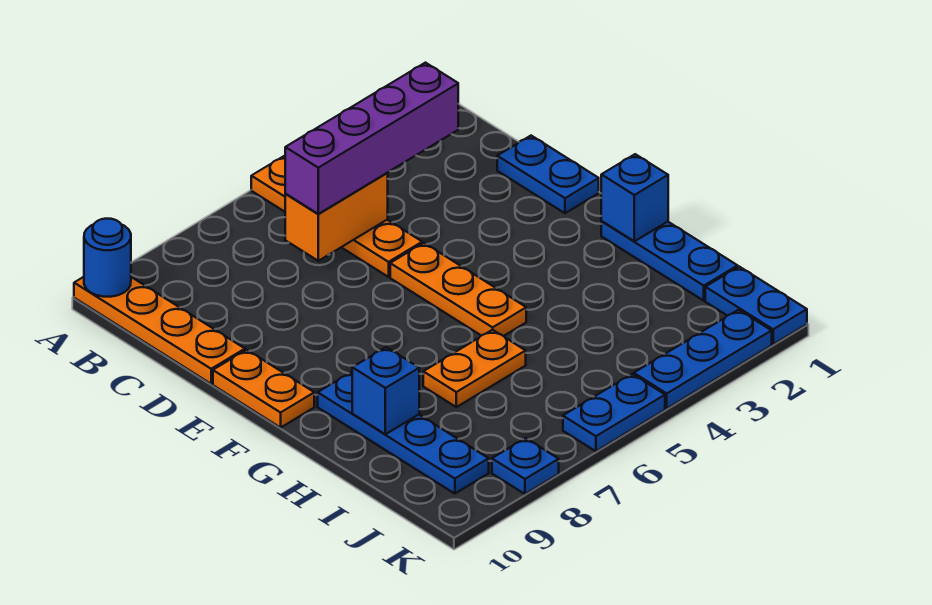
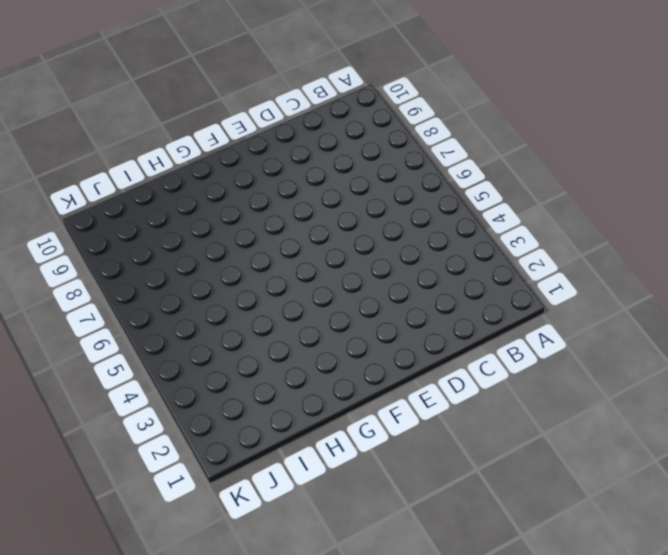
none -> orange plate A5:D5 level 1
none -> orange plate A10:D10 level 1
none -> blue plate D1:E1 level 1

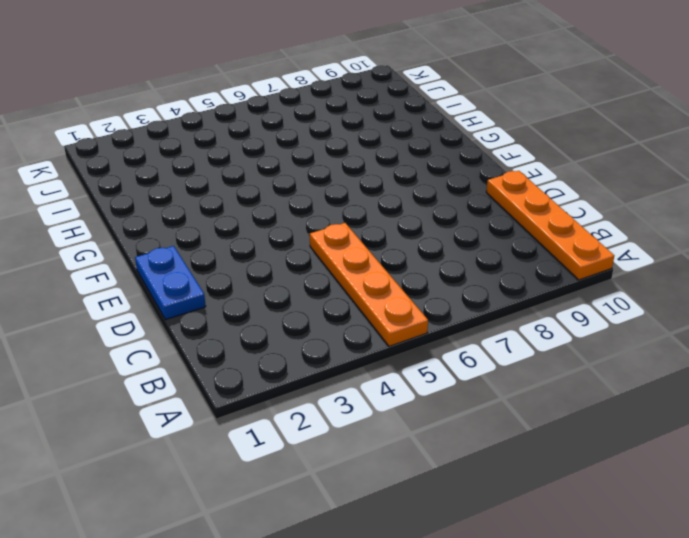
none -> orange plate E5:G5 level 1
none -> orange plate E10:F10 level 1
none -> blue plate G1:I1 level 1

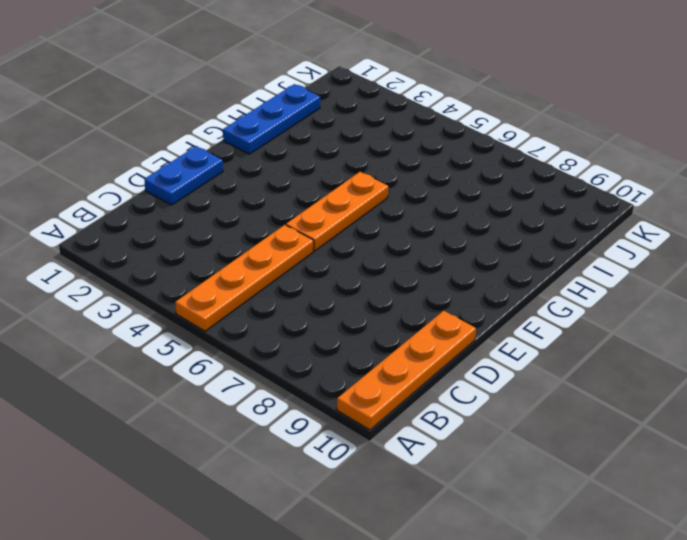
none -> orange plate E10:F10 level 1
none -> blue plate G9:J9 level 1
none -> orange plate H6:H7 level 1

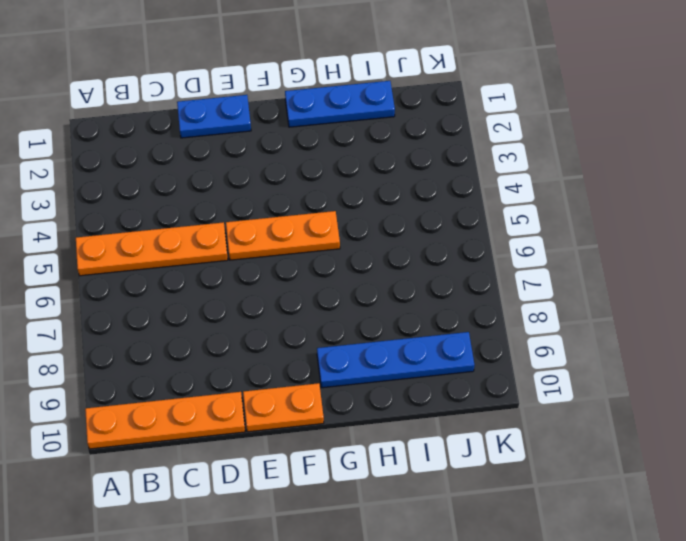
none -> orange plate H6:H7 level 1
none -> blue plate J1:K1 level 1
none -> blue plate K2:K4 level 1

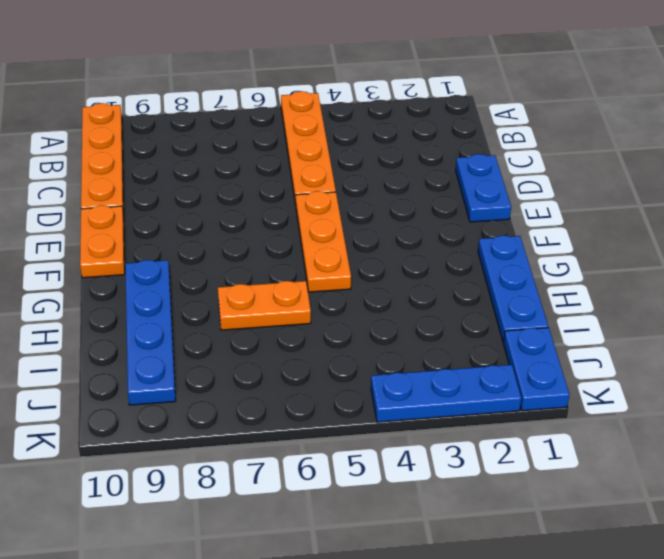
none -> blue plate K5:K6 level 1
none -> blue plate K8 level 1
none -> blue round brick A10 level 2

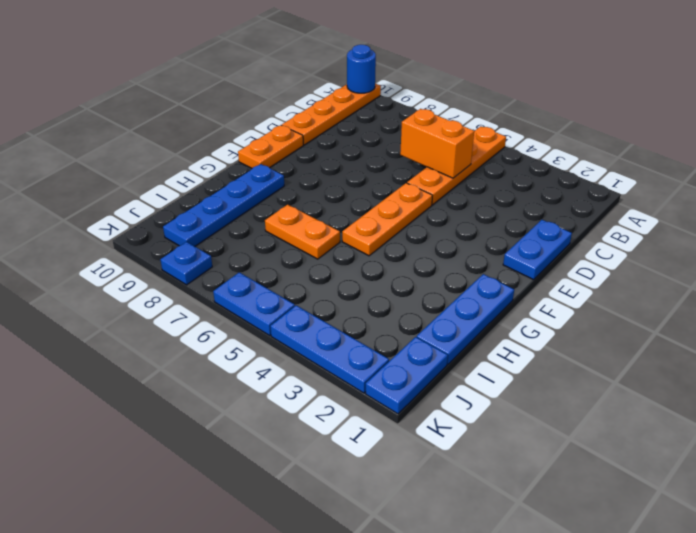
none -> blue brick G1 level 2
none -> blue brick H9 level 2
none -> purple brick C3:C6 level 3

